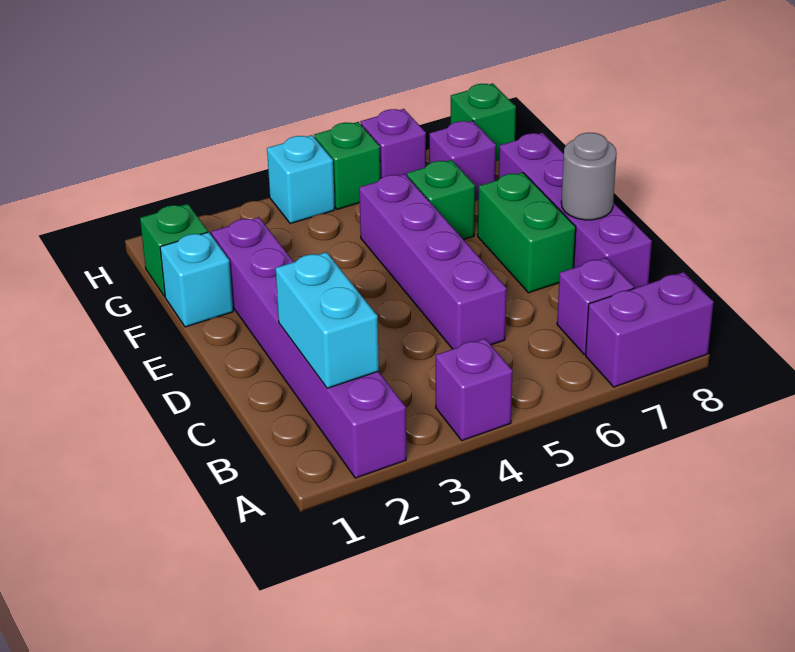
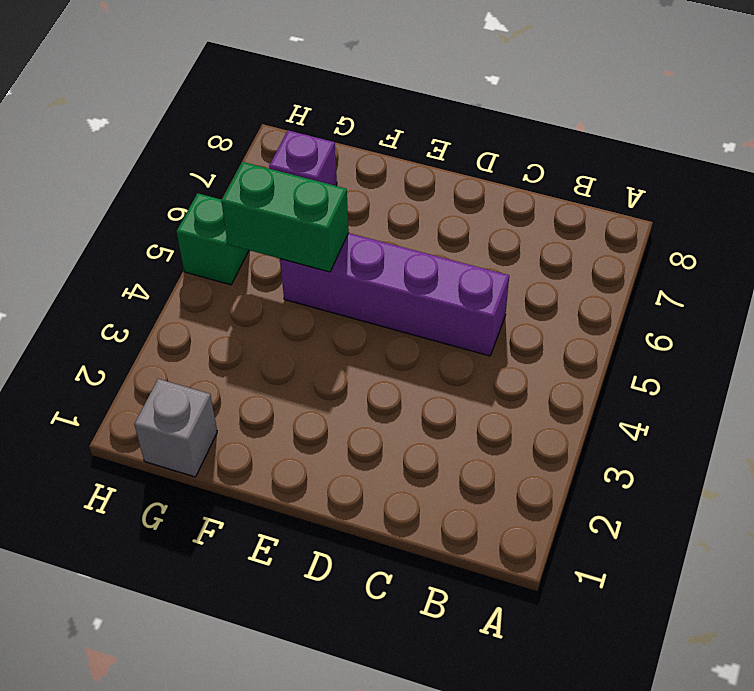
green brick F5:G5 level 2 -> green brick D7:E7 level 1
grey brick G1 level 1 -> green brick G1 level 1
none -> purple brick A2:F2 level 1
none -> purple brick A4 level 1
none -> purple brick A7:A8 level 1

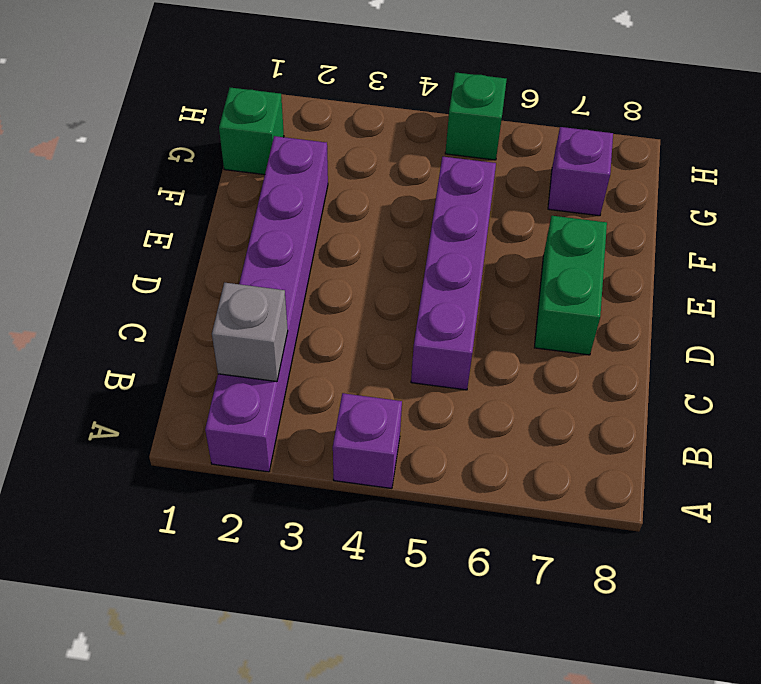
grey brick B2 level 2 -> cyan brick B2:C2 level 2
none -> purple brick A7:A8 level 1
none -> purple brick B7 level 1
none -> purple brick C8:F8 level 1

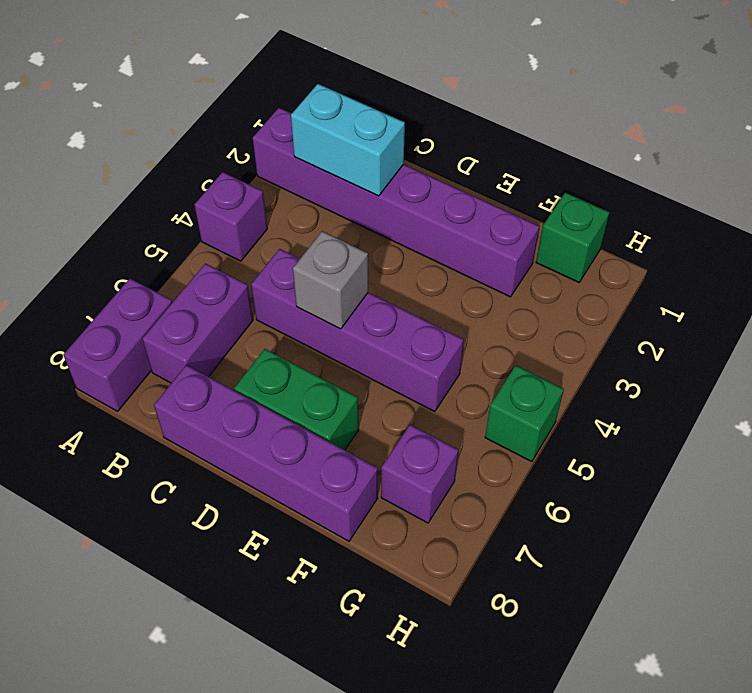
purple brick B6:B7 level 1 -> purple brick B7 level 1
grey brick D5 level 2 -> none
none -> cyan brick F1 level 1
none -> green brick F6 level 1
none -> cyan brick H4 level 1

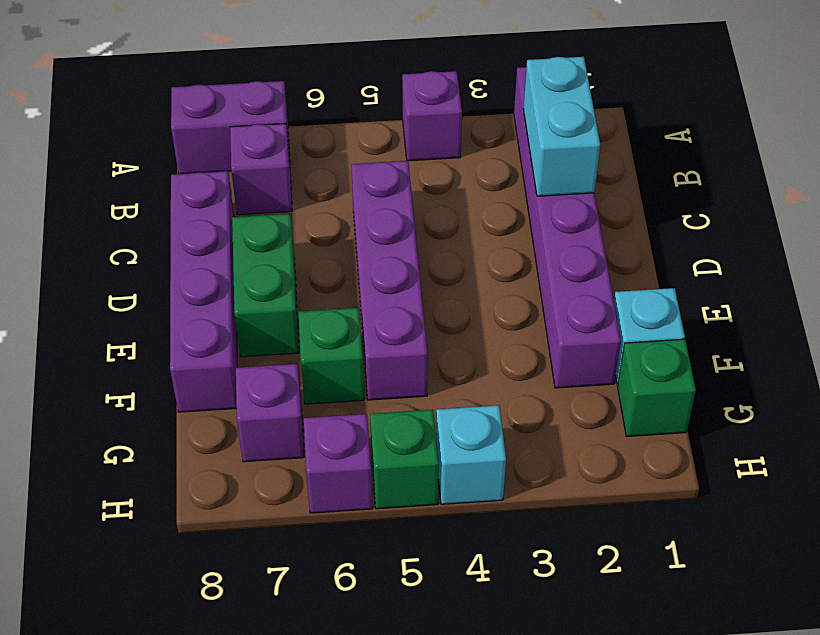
none -> green brick H8 level 1
none -> grey round brick D8 level 2

